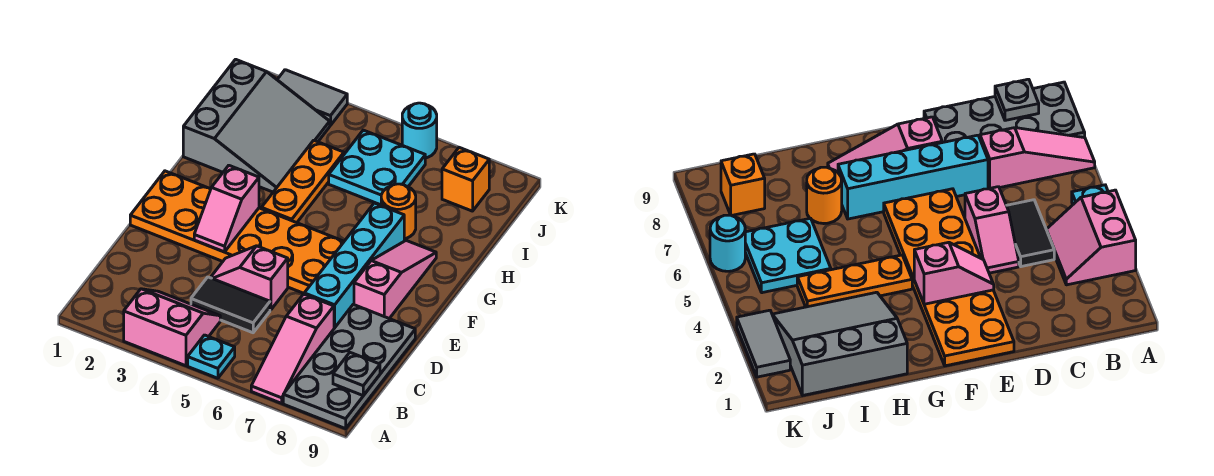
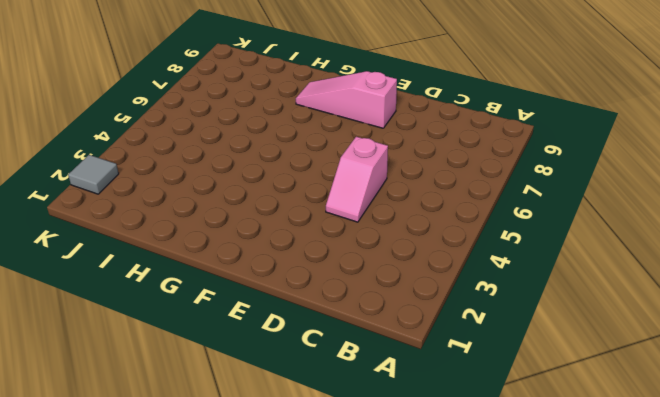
grey tile K2 level 1 -> grey tile K2:K3 level 1
none -> pink slope A3:B4 level 1 top A
none -> cyan plate A5 level 1
none -> pink slope A7:C7 level 1 top C

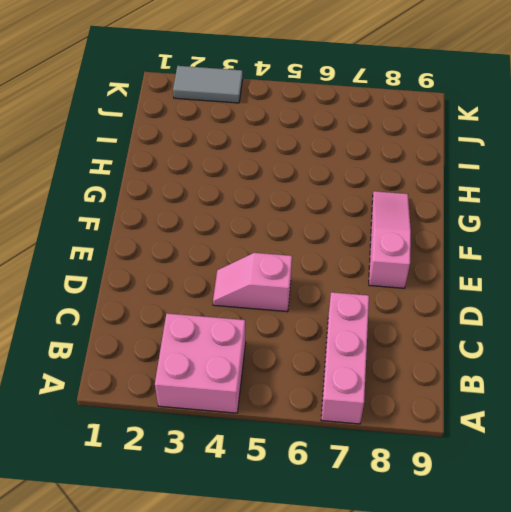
pink brick A3:B4 level 1 -> pink slope A3:B4 level 1 top A
pink brick A7:C7 level 1 -> pink slope A7:C7 level 1 top C
none -> cyan plate A5 level 1
none -> grey plate A8:D9 level 1
none -> black tile C4:C5 level 1

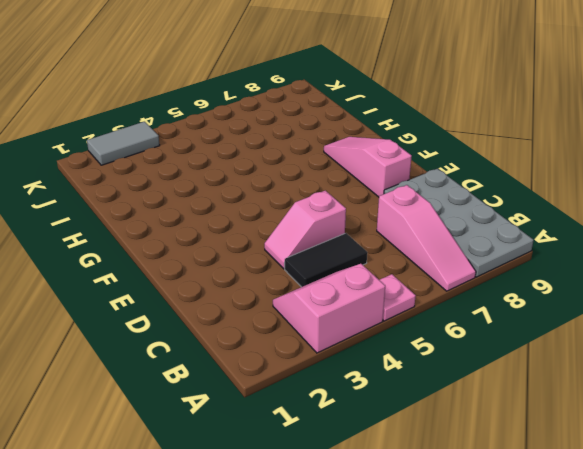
pink plate A5 level 1 -> cyan plate A5 level 1
none -> cyan brick D7:G7 level 1
none -> orange plate E1:F6 level 1
none -> orange plate G4:I4 level 1

